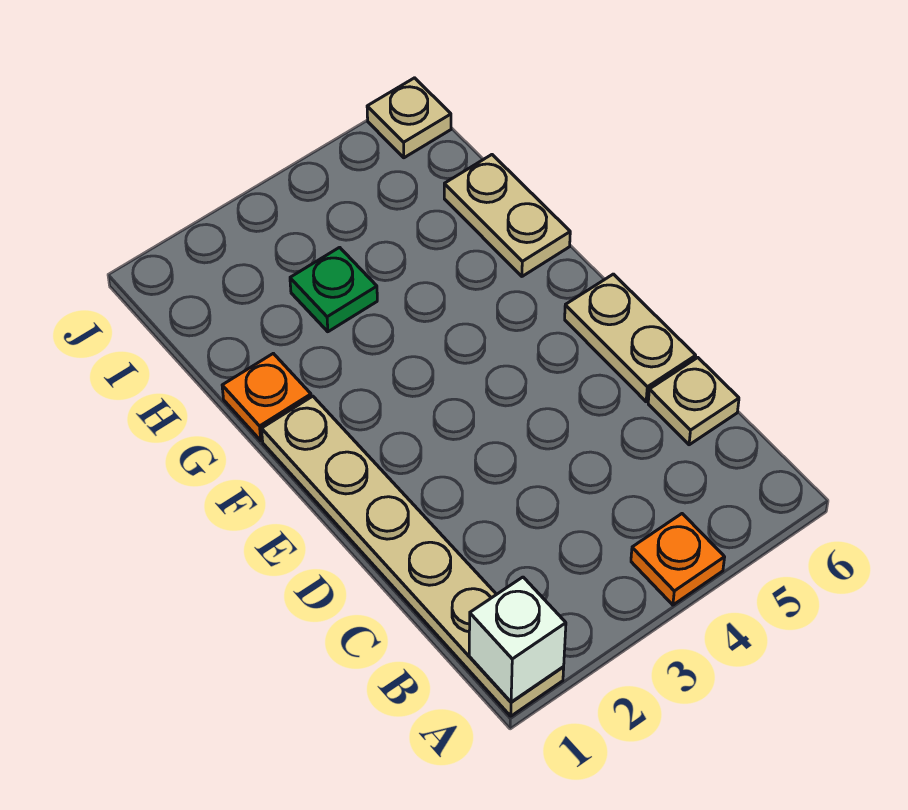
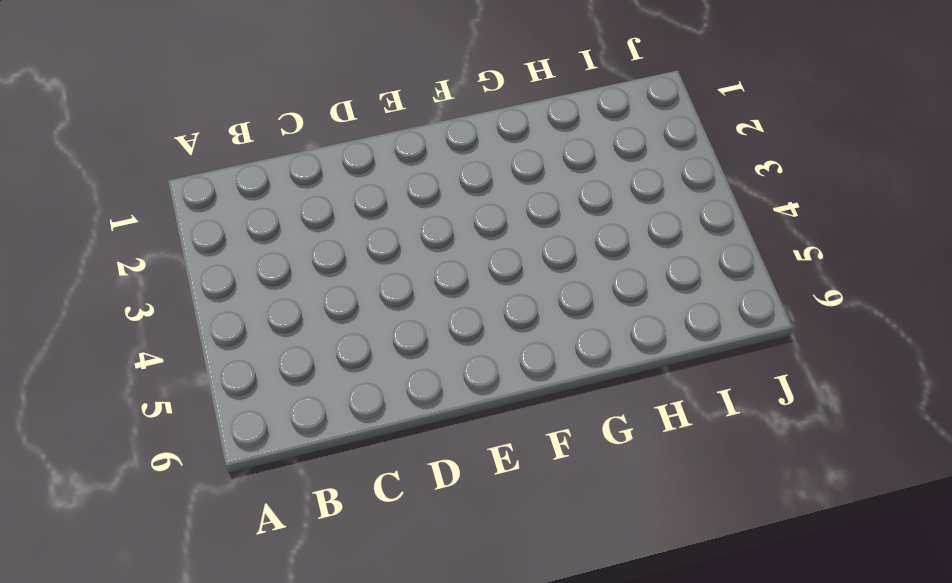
none -> tan plate A1:F1 level 1
none -> orange plate A4 level 1

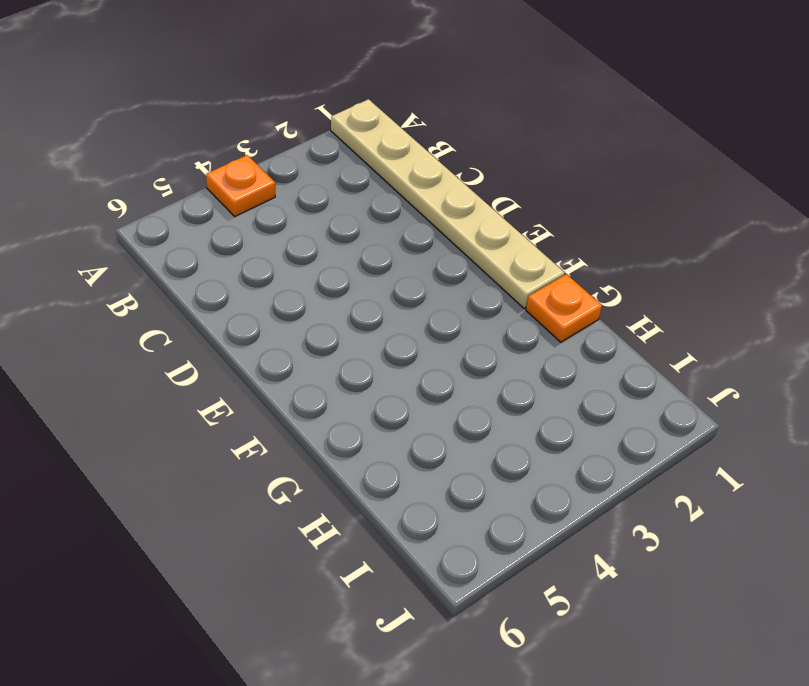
none -> tan plate C6 level 1
none -> tan plate D6:E6 level 1

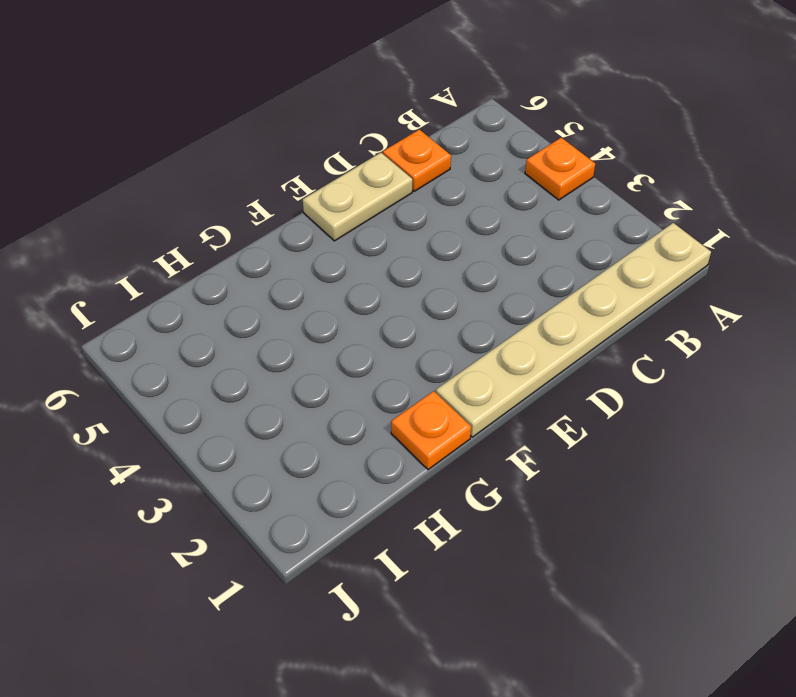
orange plate C6 level 1 -> tan plate C6 level 1
none -> tan plate G6:H6 level 1
none -> green plate H3 level 1

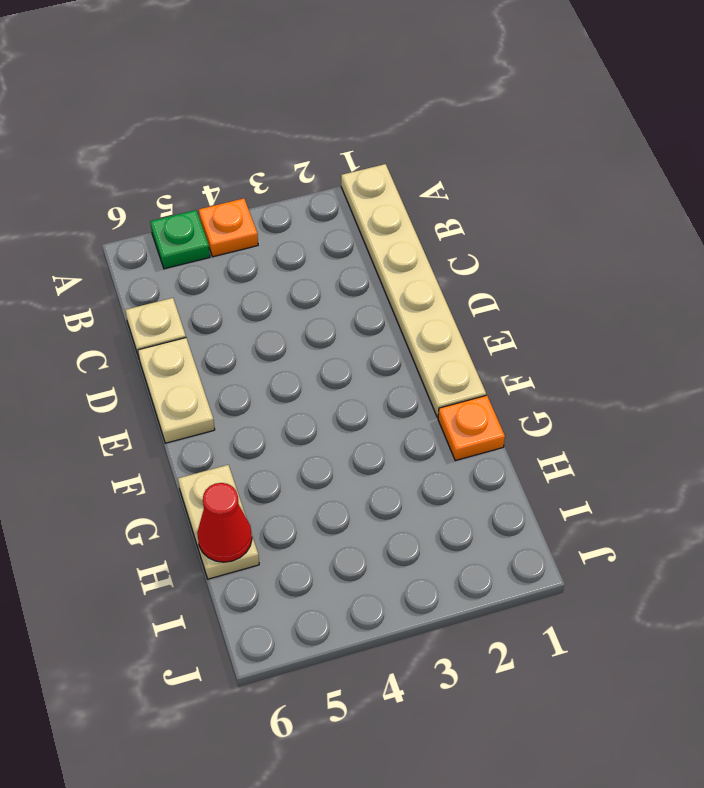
green plate A5 level 1 -> green plate H3 level 1
red cone H6 level 2 -> none
none -> tan plate J6 level 1
none -> white brick A1 level 2

